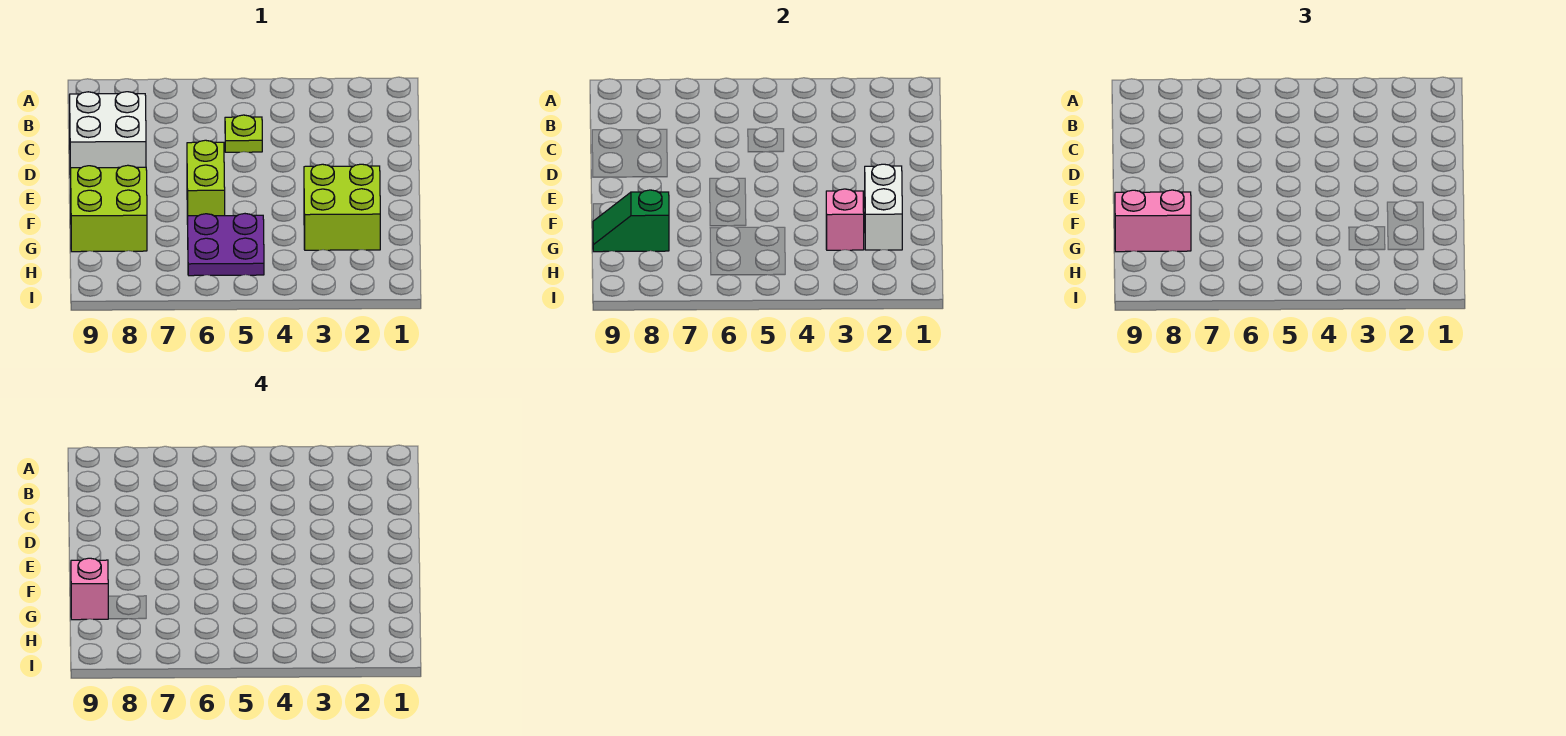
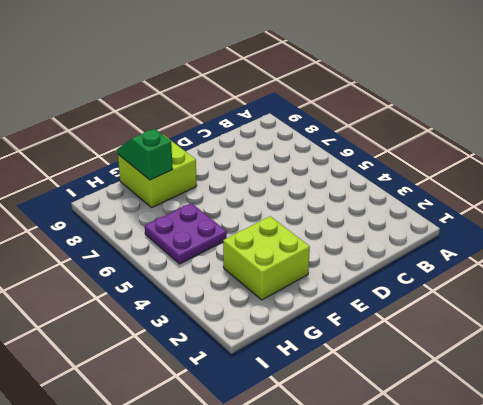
none -> lime plate C5 level 1
none -> white brick C8:D9 level 1

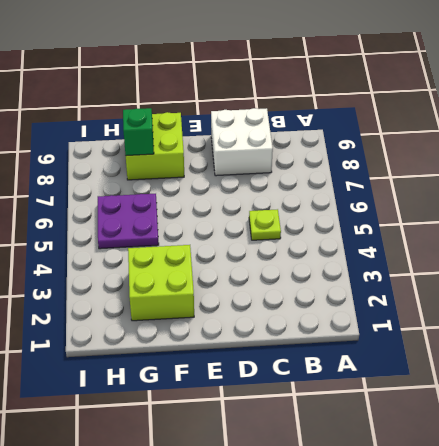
none -> lime brick E6:F6 level 1
none -> white brick F2:G2 level 2

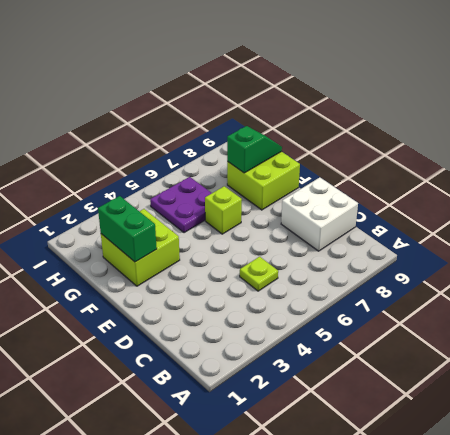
green brick F2:G2 level 2 -> white brick F2:G2 level 2
lime brick F6 level 1 -> lime brick E6:F6 level 1
none -> pink brick G3 level 2
none -> pink brick G8:G9 level 3

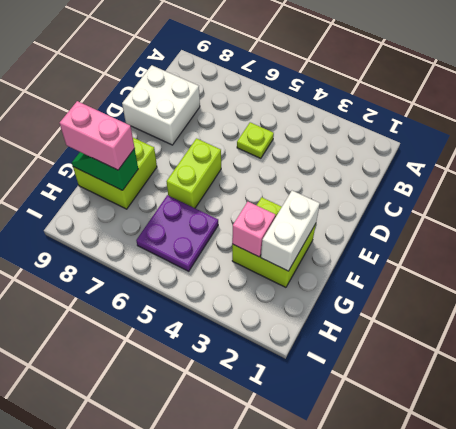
none -> pink brick G9 level 4

